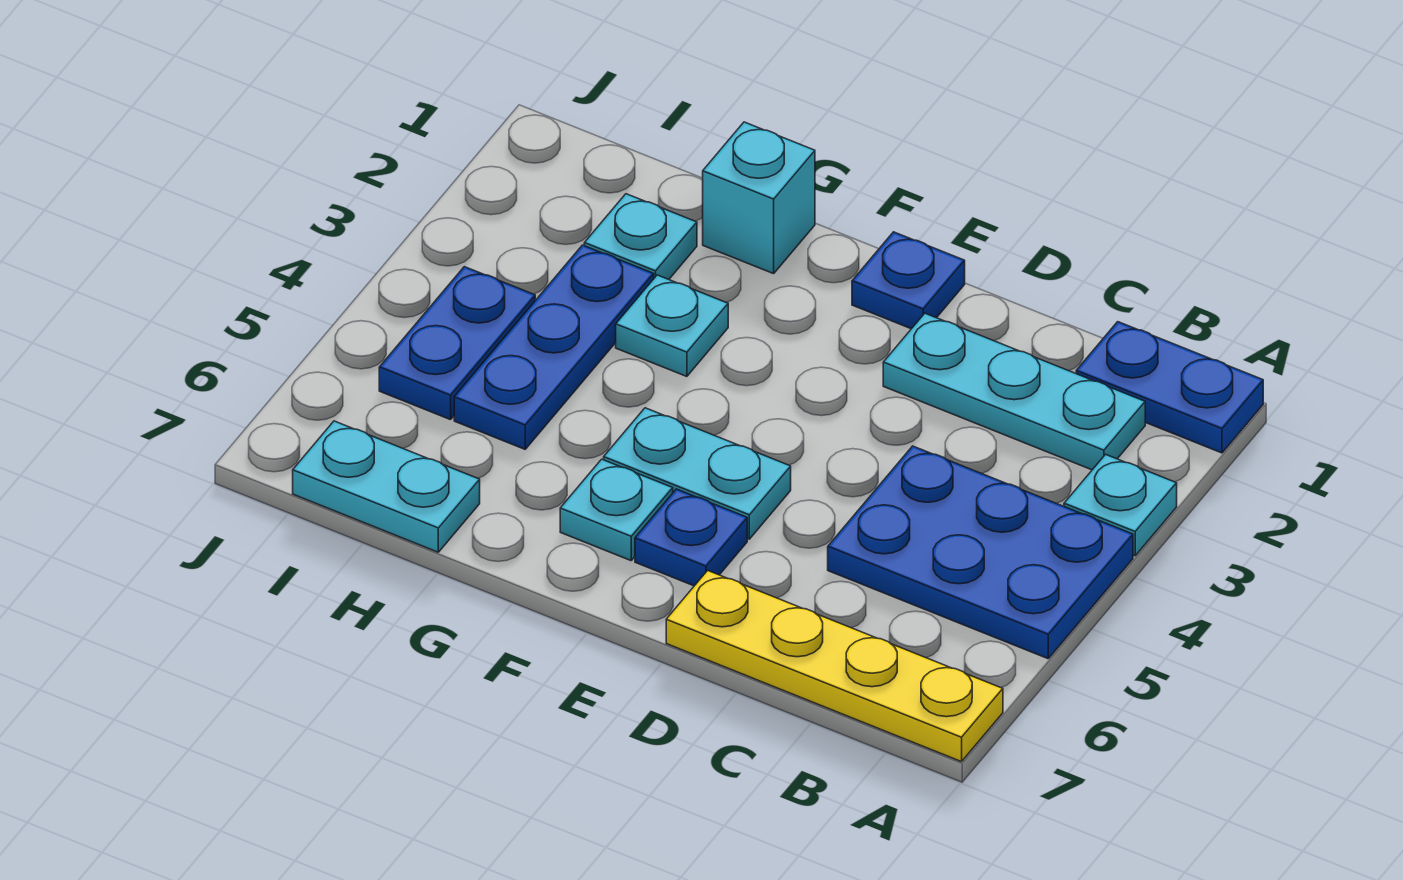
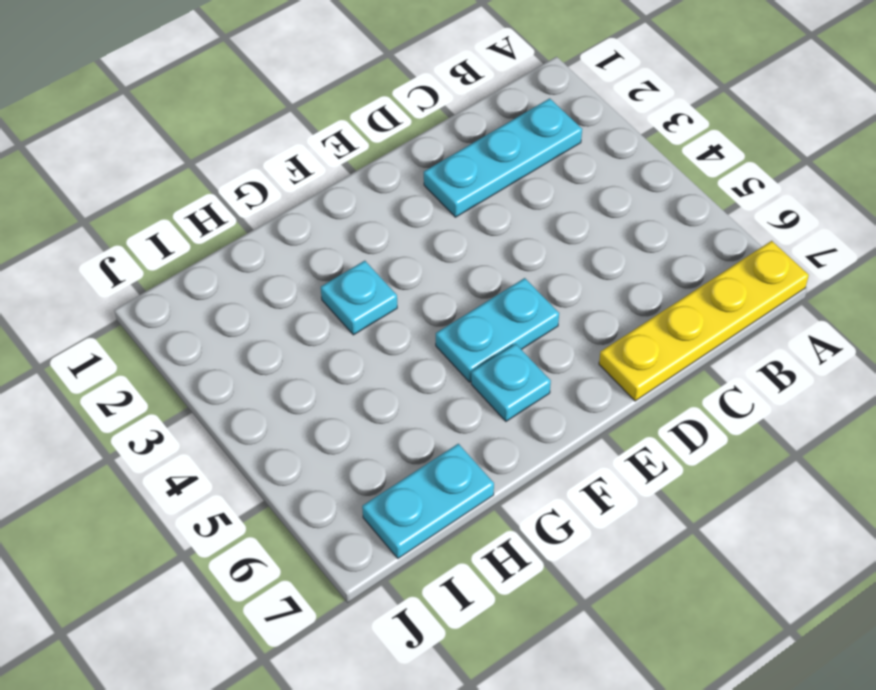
none -> blue plate A1:B1 level 1
none -> cyan plate A3 level 1
none -> blue plate A4:C5 level 1

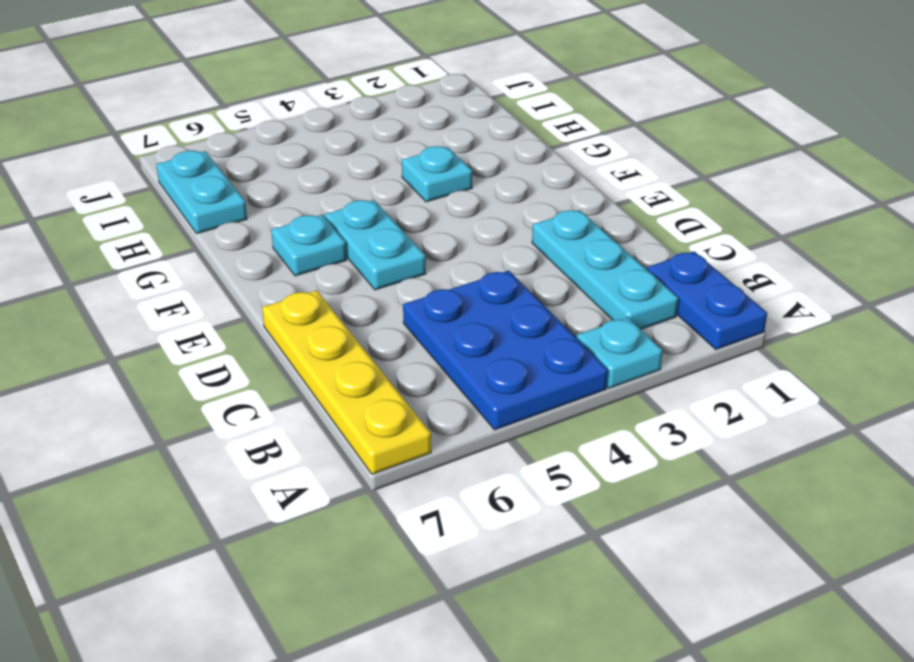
none -> blue plate E1 level 1
none -> blue plate E6 level 1
none -> cyan brick G1 level 1

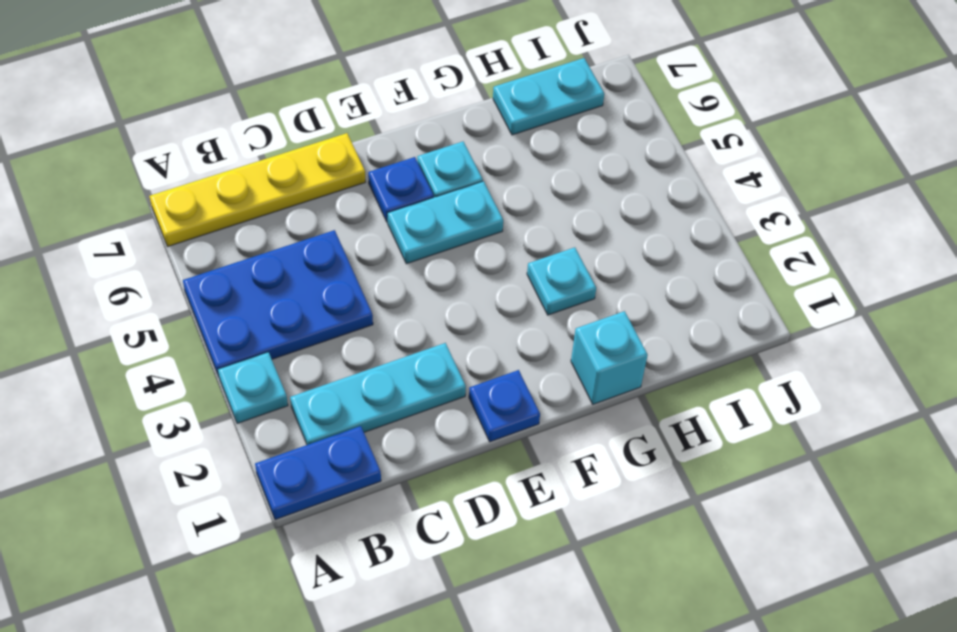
none -> cyan plate H2 level 1
none -> blue plate H3:H5 level 1
none -> blue plate I4:I5 level 1

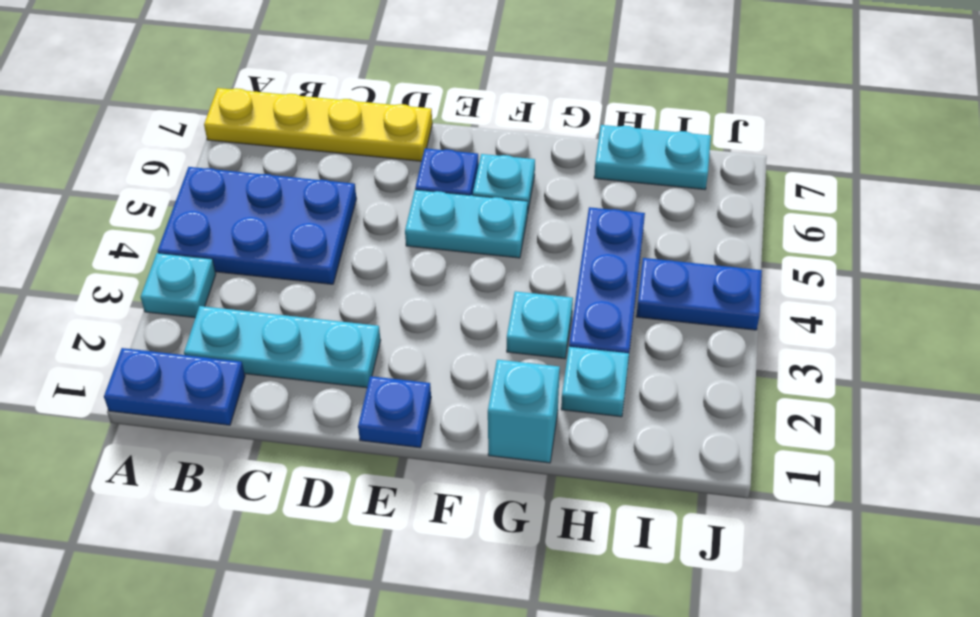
blue plate I4:J4 level 1 -> blue plate I4:I5 level 1

